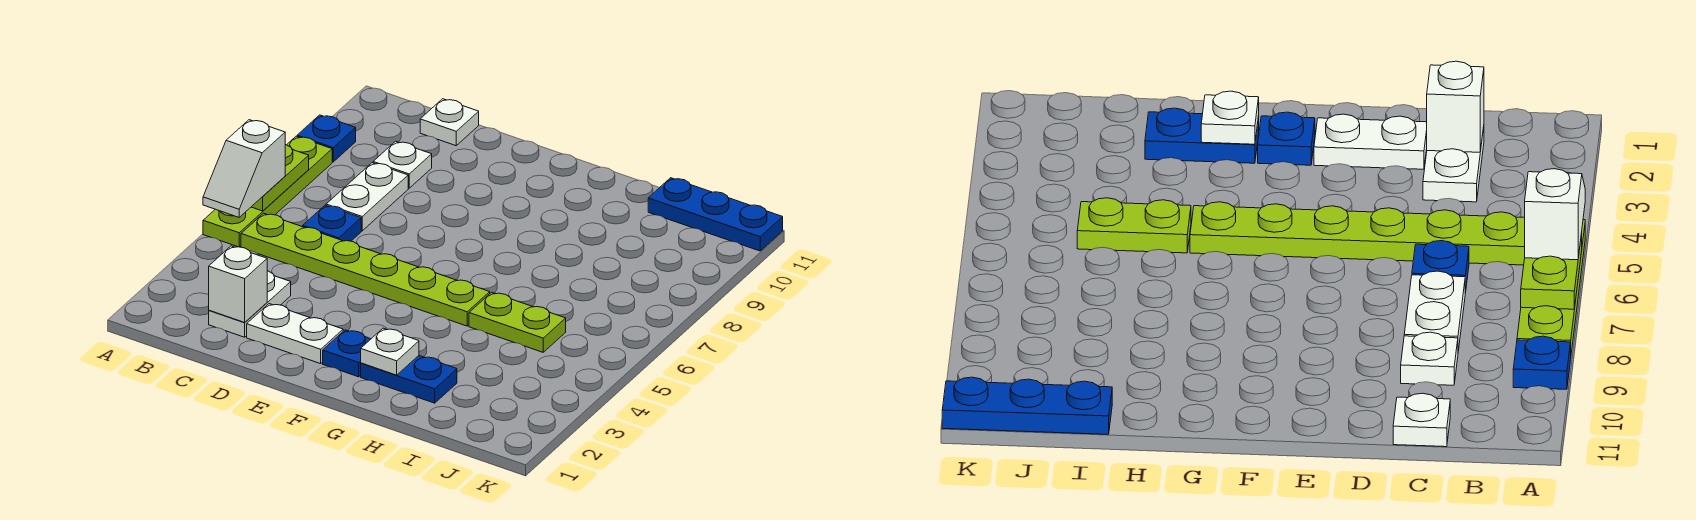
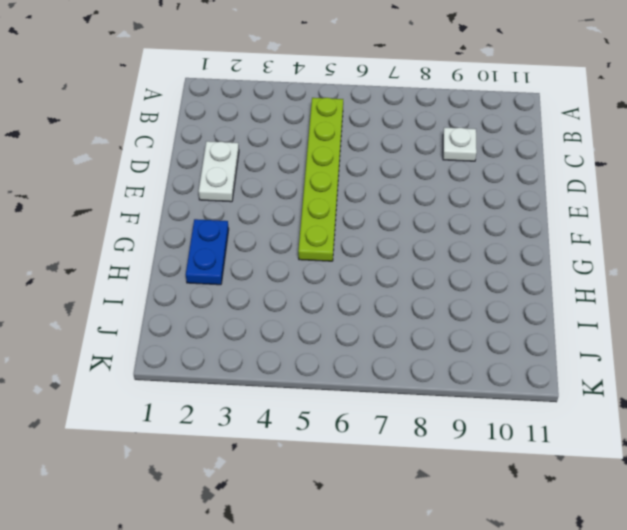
none -> lime plate A5:A8 level 1
none -> blue plate A9 level 1
none -> white plate C2:C3 level 1

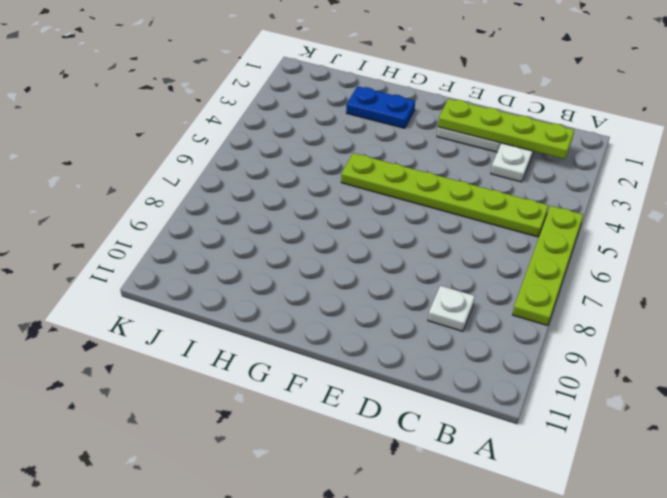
lime plate B2:E2 level 2 -> white brick C2 level 2
none -> blue plate A9 level 1
none -> blue plate C6 level 1
none -> white plate C7:C8 level 1

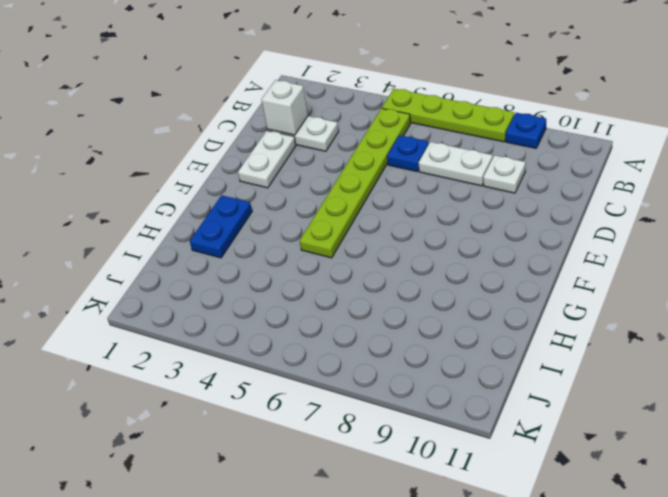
none -> white plate C11 level 1
none -> blue plate F2 level 1
none -> lime plate H5:I5 level 1

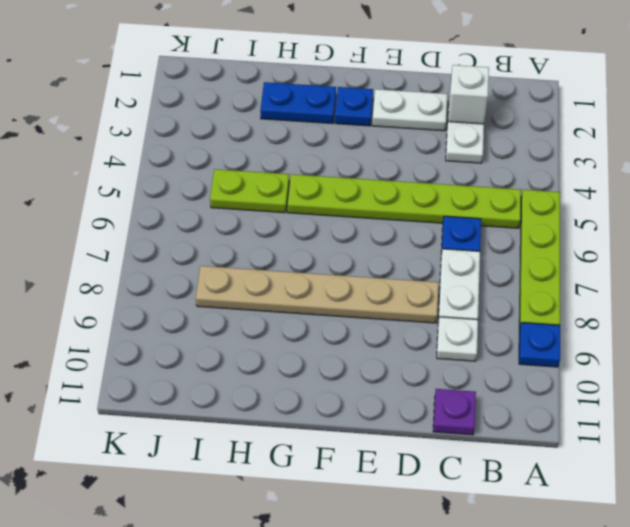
purple plate C11 level 1 -> white plate C11 level 1
tan plate D8:I8 level 1 -> none
none -> blue plate I11:K11 level 1
none -> lime plate A6:A7 level 2
none -> white plate G2 level 2

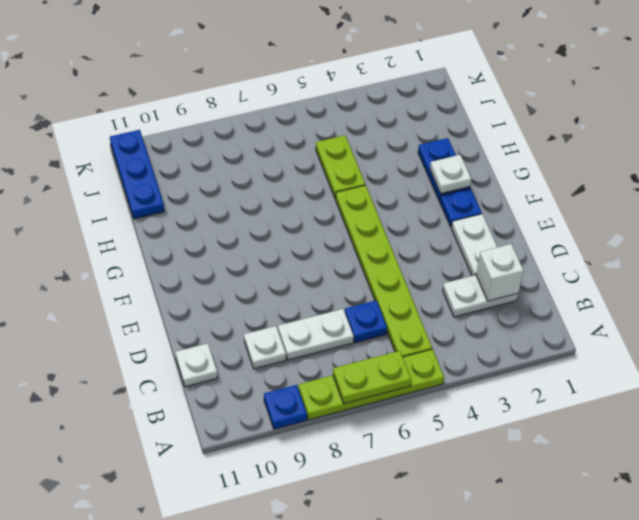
none -> white slope A5:A6 level 3 top 6

